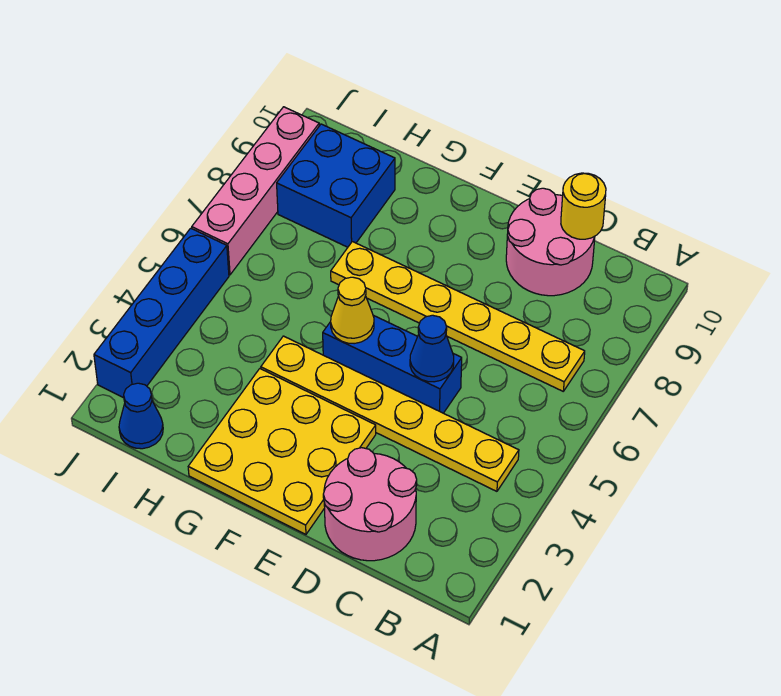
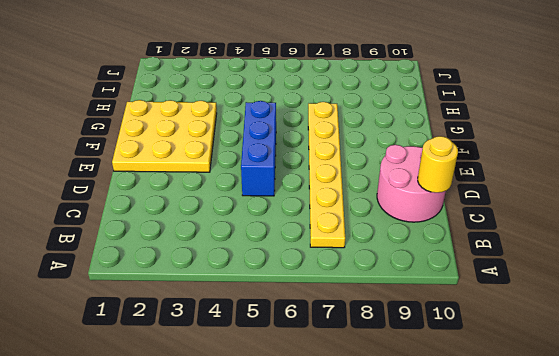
none -> yellow plate B4:G4 level 1
none -> pink round brick C1:D2 level 1
none -> blue brick H8:I9 level 1

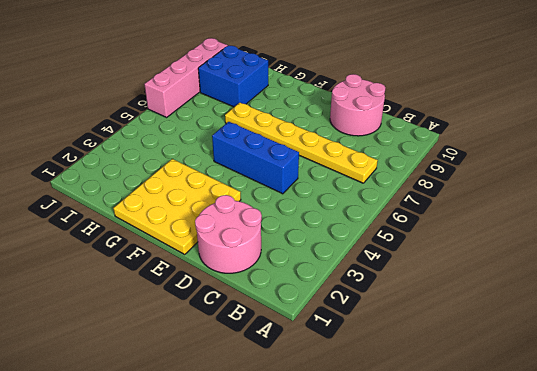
none -> yellow plate B4:G4 level 1
none -> blue cone I1 level 1
none -> blue brick J2:J5 level 1

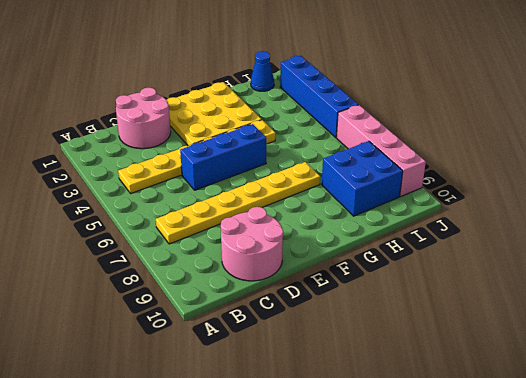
none -> yellow round brick C10 level 2
none -> blue cone D5 level 2
none -> yellow cone F5 level 2

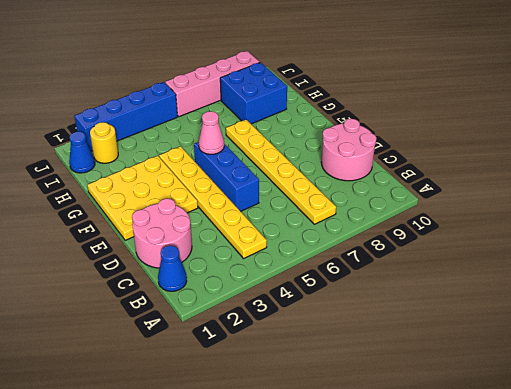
blue cone B1 level 1 -> blue cone D5 level 2
pink cone F5 level 2 -> yellow cone F5 level 2
yellow round brick I2 level 1 -> yellow round brick C10 level 2

